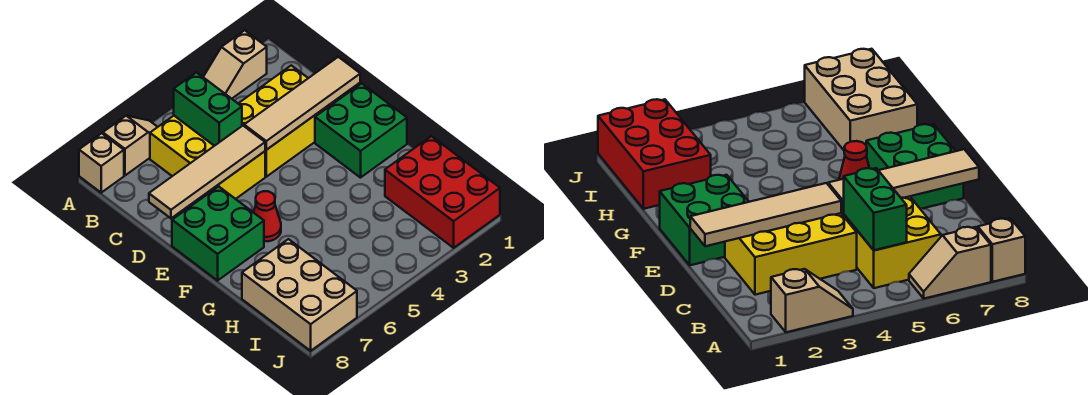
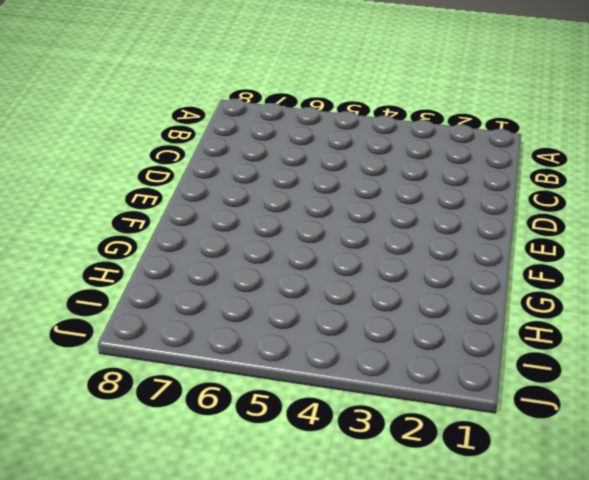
none -> tan slope A2:A3 level 1 top 2
none -> tan slope A6:A7 level 1 top 7
none -> tan brick A8 level 1

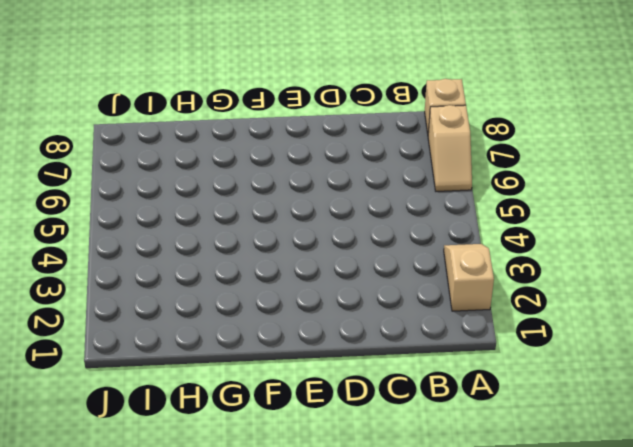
none -> yellow brick B5:D6 level 1
none -> yellow brick C2:D4 level 1
none -> green brick E1:F2 level 1

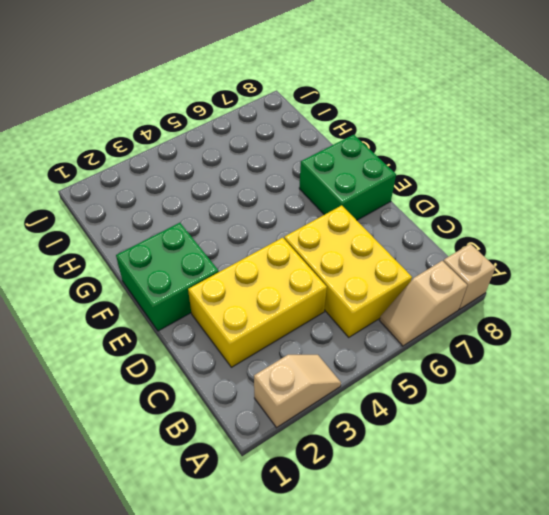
none -> red cone F6 level 1
none -> red brick H1:J2 level 1
none -> tan brick H7:J8 level 1

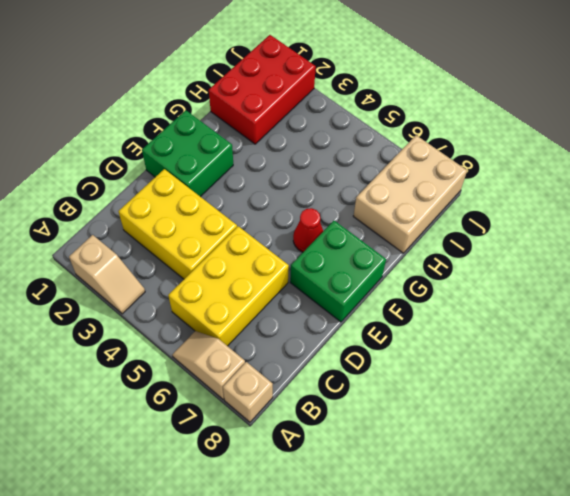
none -> green brick B5:C5 level 2
none -> tan tile D1:D4 level 2
none -> tan tile D5:D8 level 2

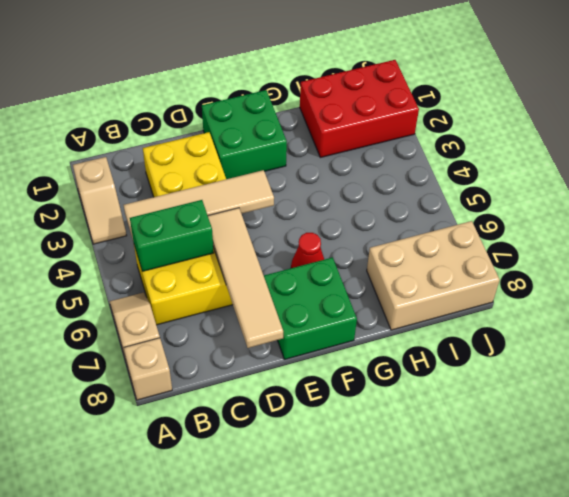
tan tile B4:E4 level 2 -> tan tile D1:D4 level 2

